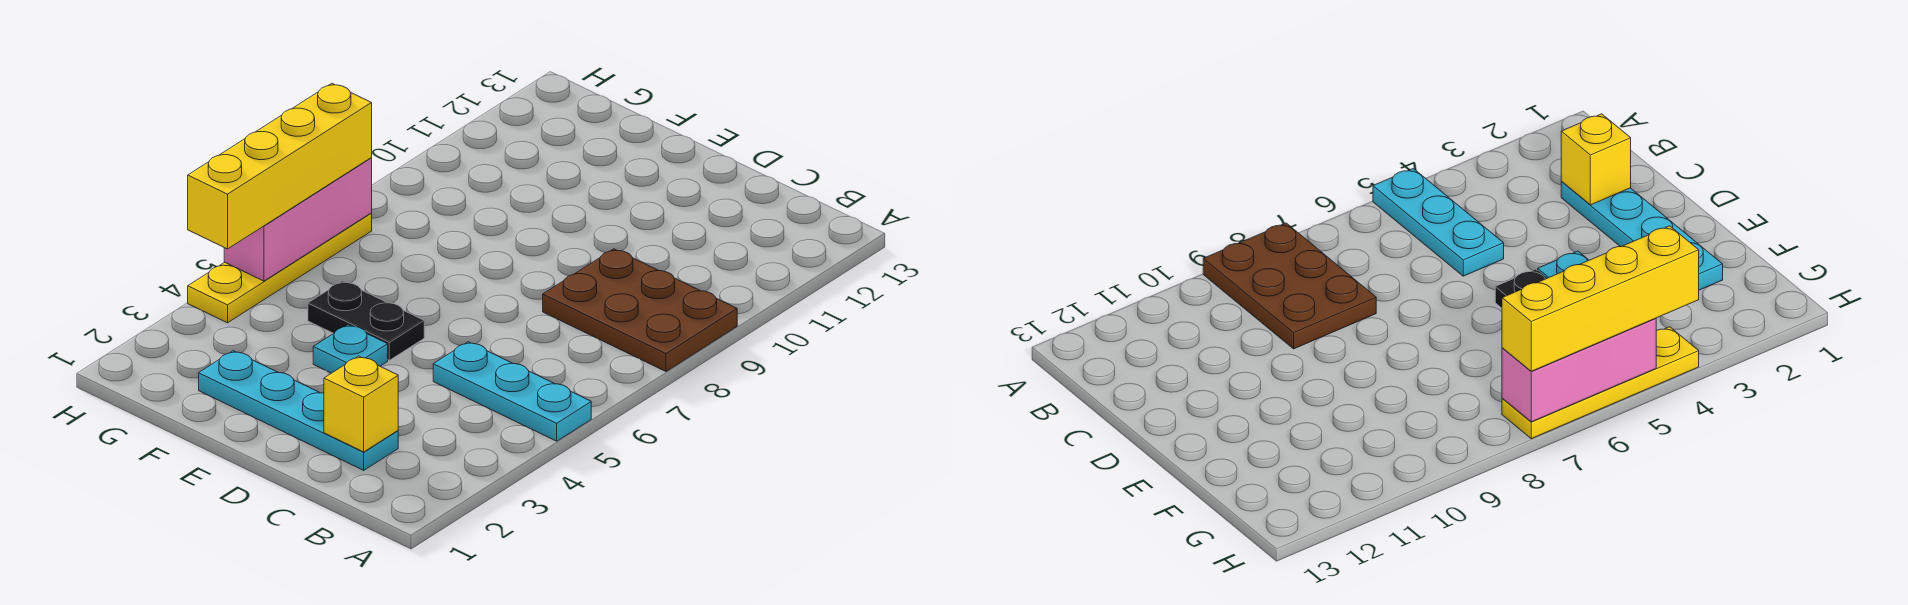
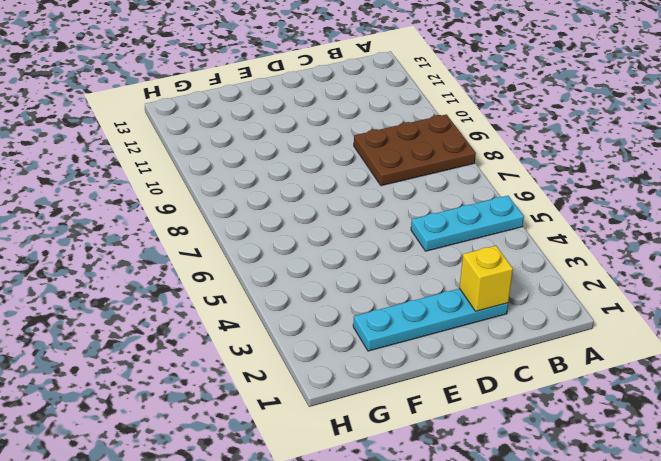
none -> cyan plate E4 level 1
none -> black plate E5:F5 level 1

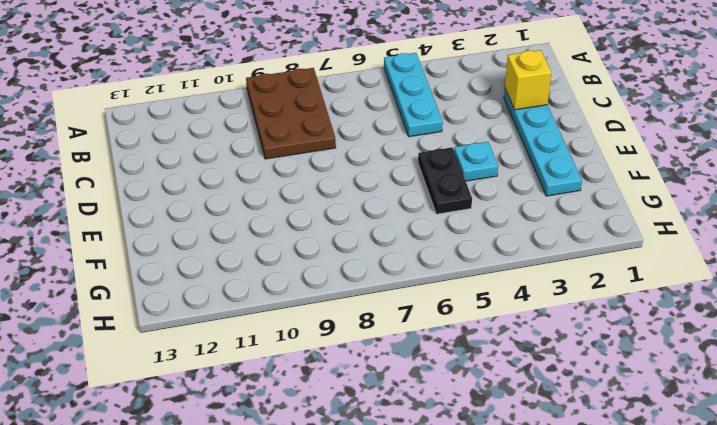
none -> yellow plate H4:H7 level 1
none -> pink brick H5:H7 level 2

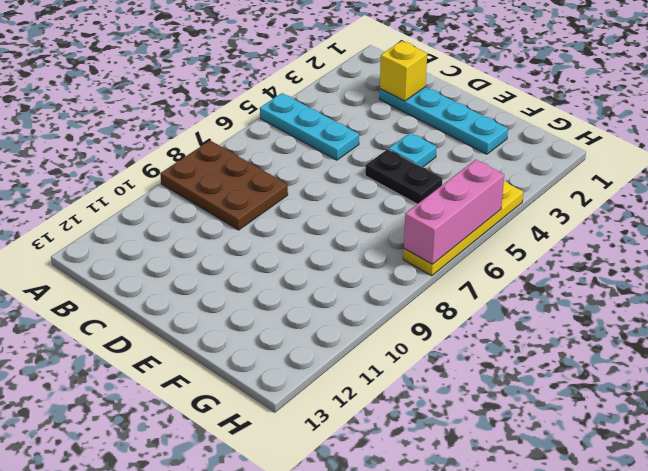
none -> yellow brick H4:H7 level 3

